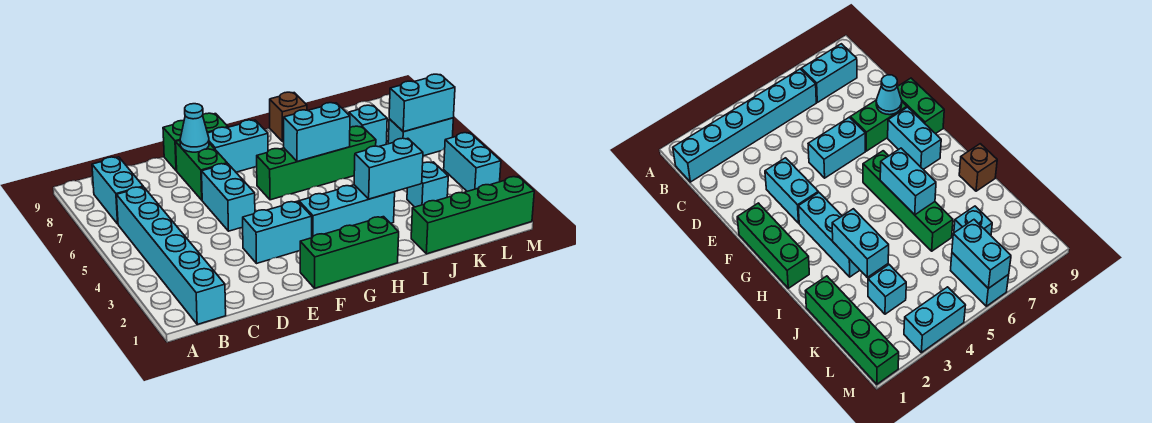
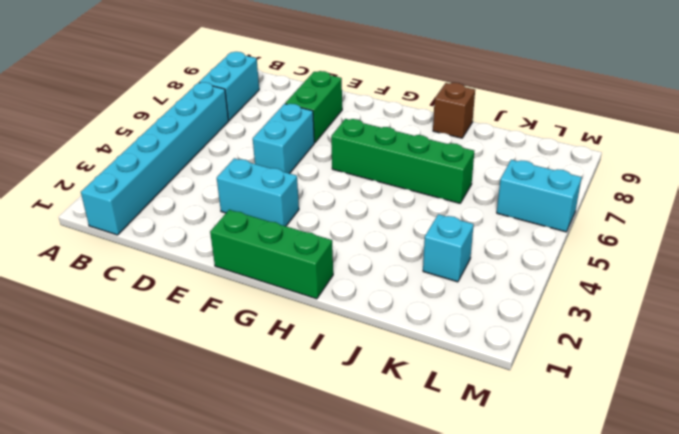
none -> green brick E9:F9 level 1
none -> cyan brick F8:G8 level 1
none -> cyan brick G3:I3 level 1

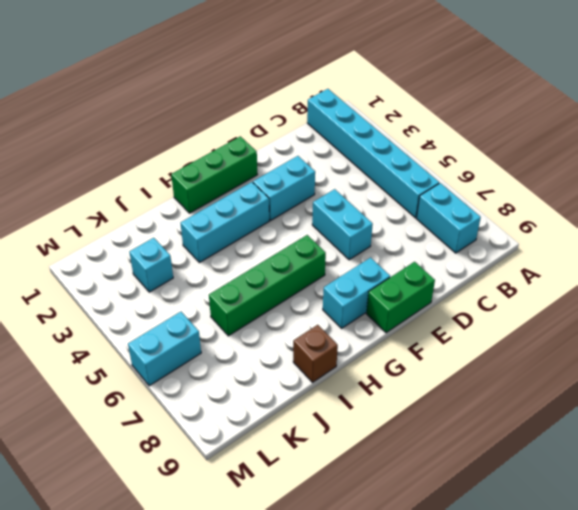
none -> green brick E7:E8 level 1
none -> green brick J1:M1 level 1
none -> cyan brick K7 level 1

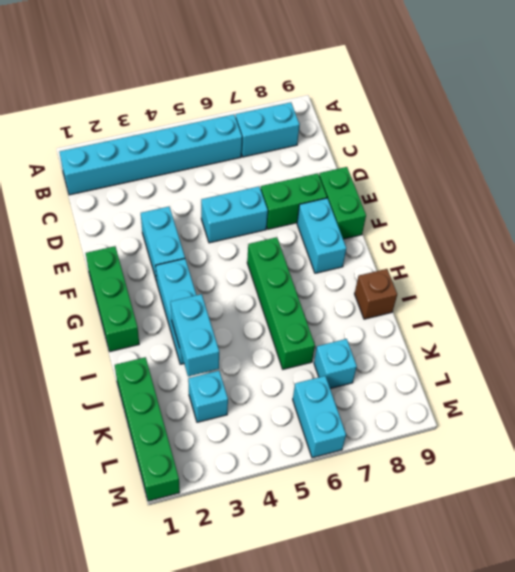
none -> cyan brick M3:M4 level 1
none -> cyan cone E8 level 2
none -> cyan brick H6:I6 level 2

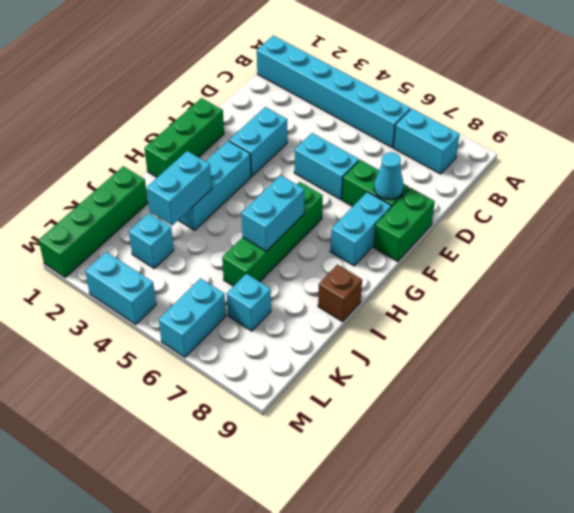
none -> cyan brick L6:M6 level 2

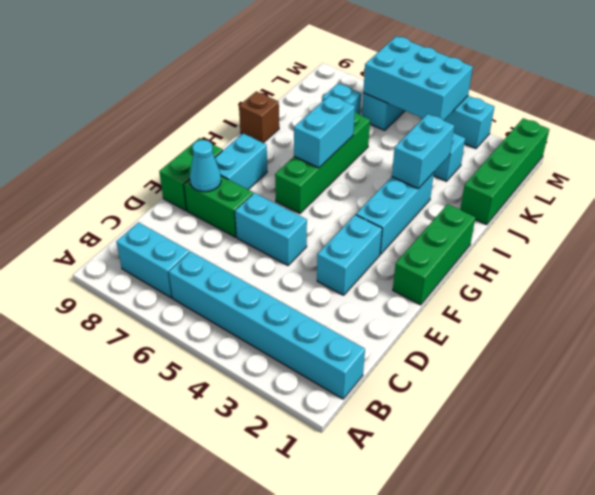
cyan brick L4:M6 level 2 -> cyan brick L6:M6 level 2

